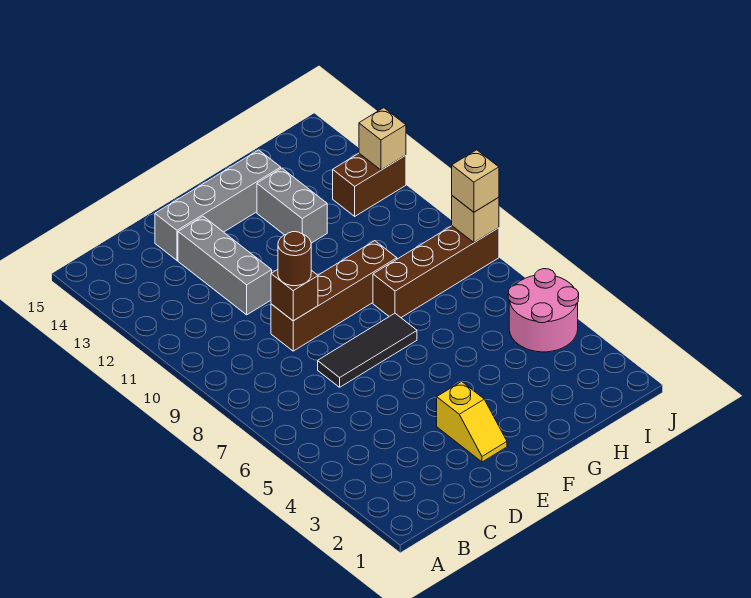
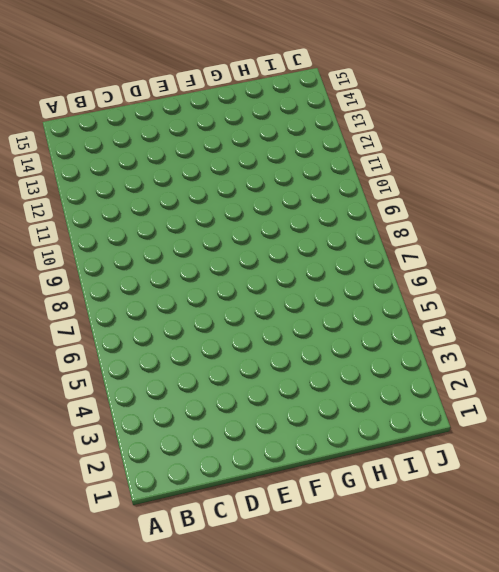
none -> black tile D7:F7 level 1
none -> brown brick D9:G9 level 1
none -> grey brick D11:D13 level 1

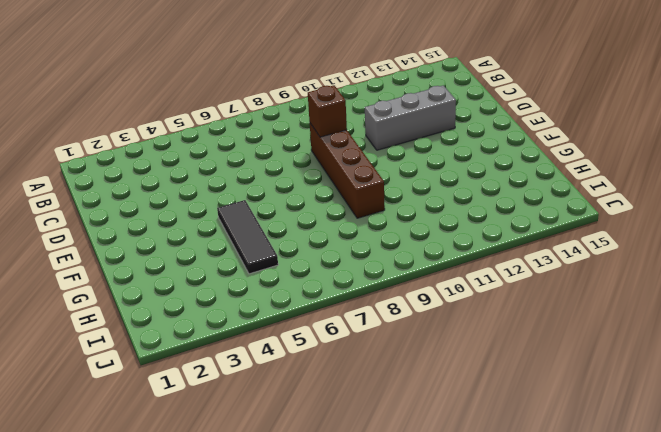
black tile F5:H5 level 1 -> black tile D7:F7 level 1
none -> grey brick D14:G14 level 1
none -> yellow slope E2:E3 level 1 top 3
none -> brown brick G8:J8 level 1

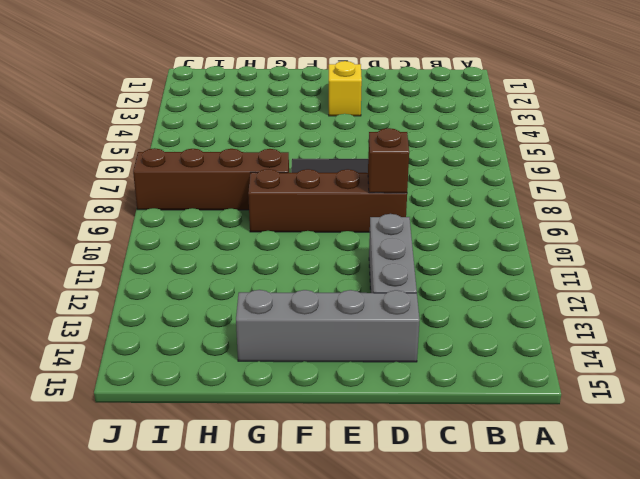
none -> grey brick G12:G13 level 1
none -> pink round brick I4:J5 level 1
none -> brown brick I12:J12 level 1

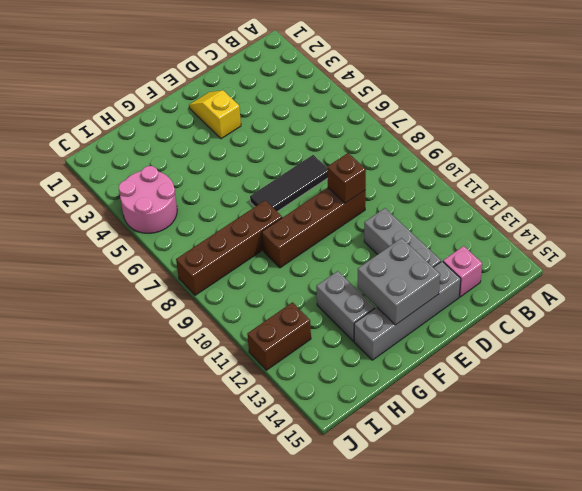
pink brick C14 level 1 -> none
grey brick E13:F14 level 2 -> none
none -> tan brick J8 level 2
none -> tan brick J12 level 2
none -> brown round brick D9 level 3

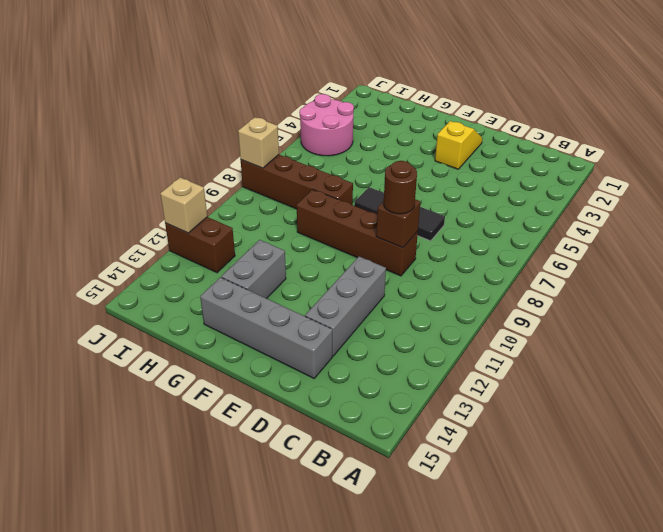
none -> tan brick J8 level 3

